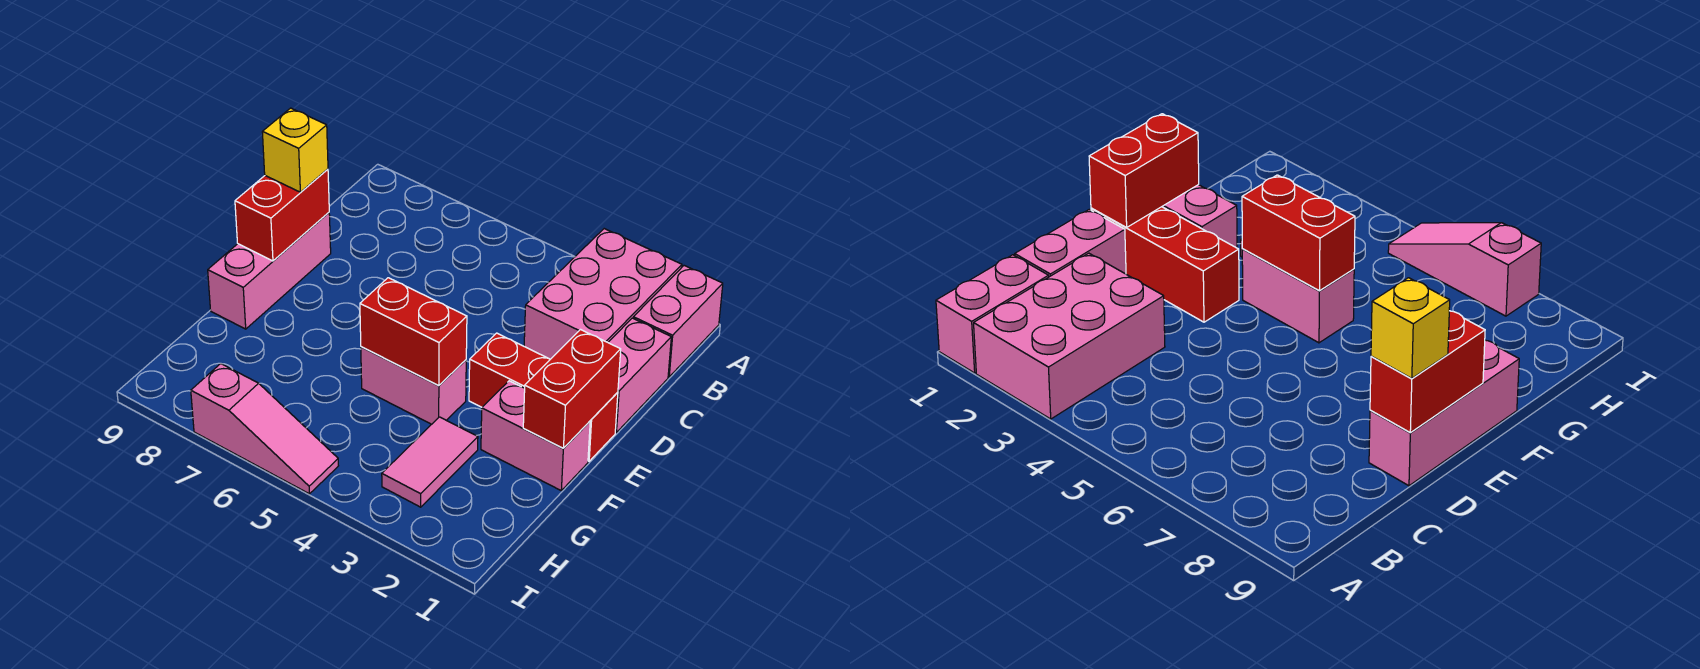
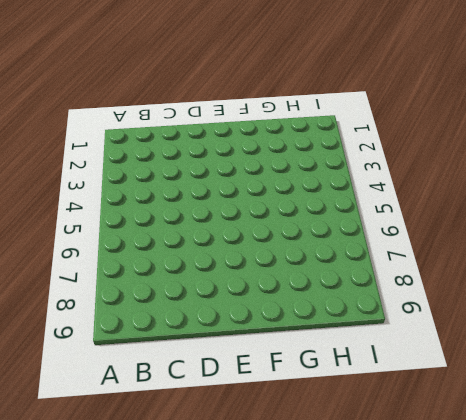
none -> pink brick A1:B1 level 1
none -> pink brick A2:C3 level 1
none -> pink brick C1:D1 level 1

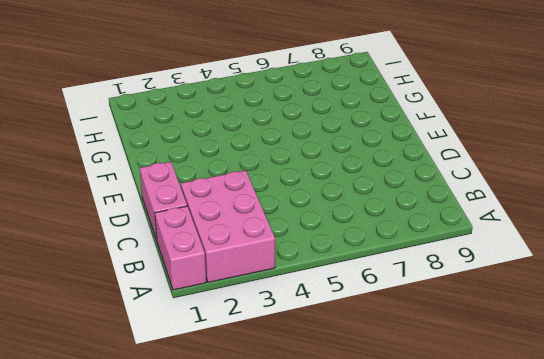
none -> pink brick D9:F9 level 1
none -> red brick E1:E3 level 1
none -> pink brick F1:F2 level 1

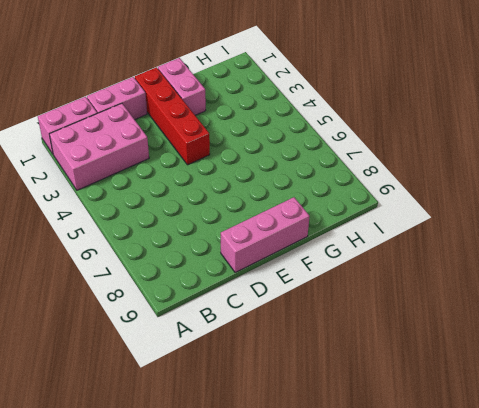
red brick E1:E4 level 1 -> red brick E1:E3 level 1
none -> pink brick F4:F5 level 1
none -> pink tile G3:H3 level 1
none -> pink slope I5:I7 level 1 top 7

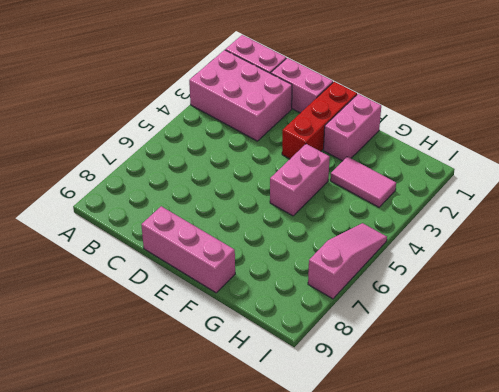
none -> red brick D9:E9 level 2
none -> red brick E1:F1 level 2
none -> red brick F4:F5 level 2

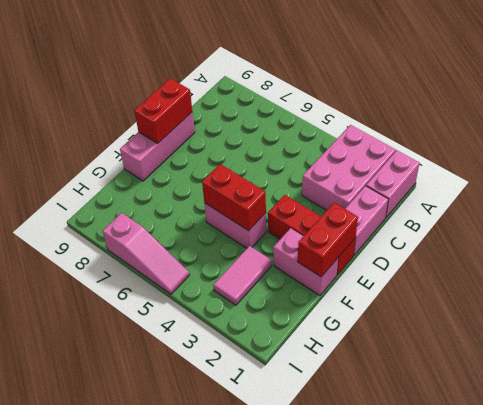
none -> yellow brick D9 level 3

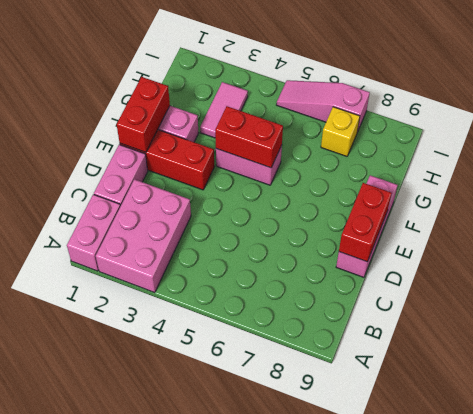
yellow brick H7 level 1 -> yellow brick D9 level 3

